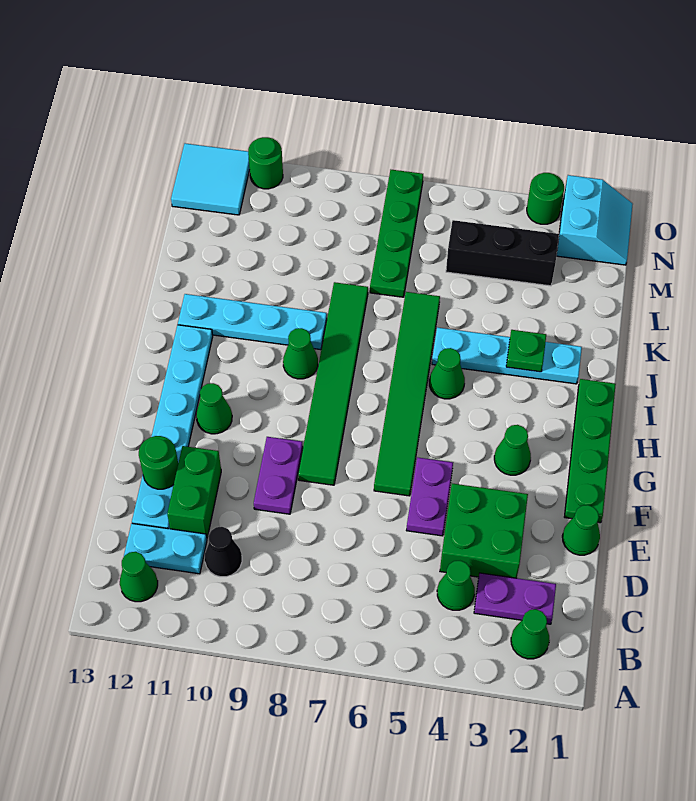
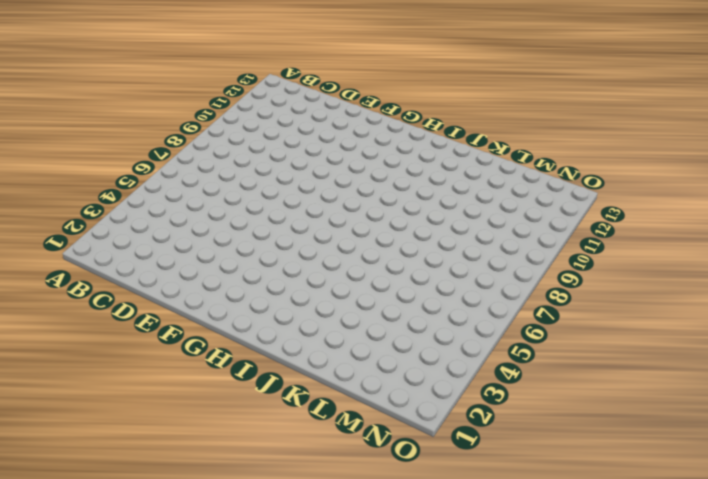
none -> green cone B2 level 1
none -> green cone B12 level 1
none -> purple plate C2:C3 level 1

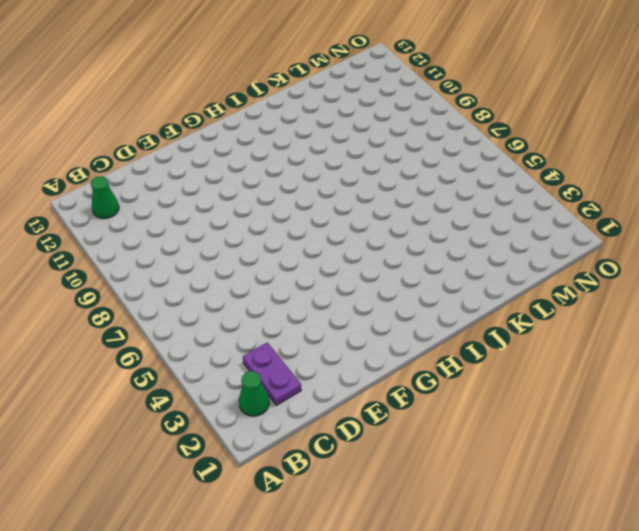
none -> green cone C4 level 1
none -> black cone C10 level 1
none -> cyan plate C11:C12 level 1

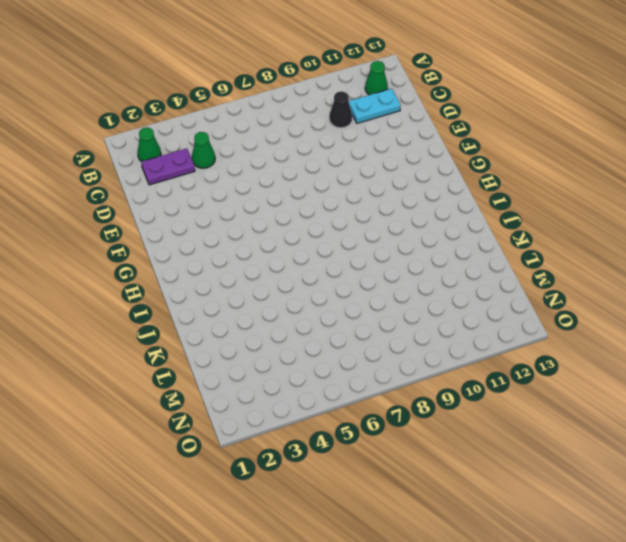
none -> green brick D3:E4 level 1
none -> green brick D11:E11 level 1
none -> cyan plate D12:I12 level 1

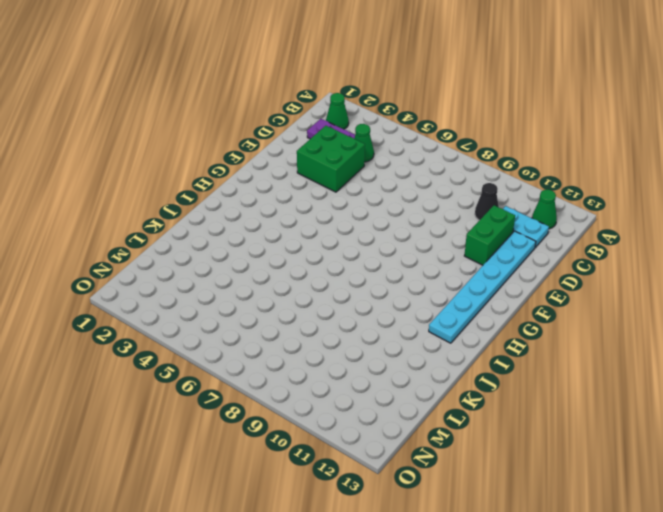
none -> green cone E1 level 1
none -> purple plate E5:F5 level 1
none -> purple plate E9:F9 level 1

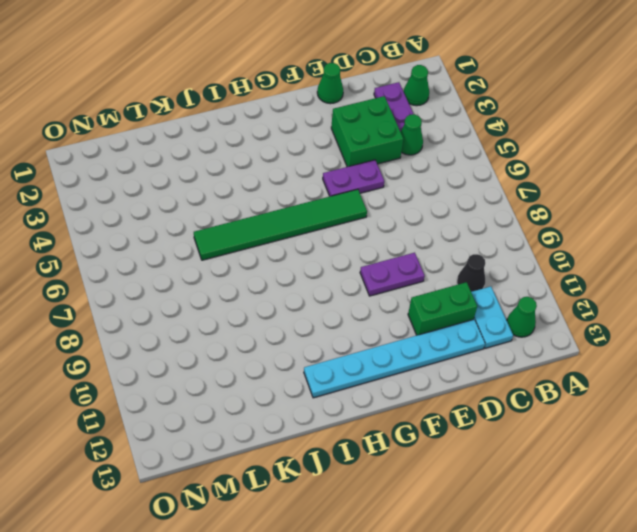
none -> green plate F1:I1 level 1
none -> green tile F8:K8 level 1
none -> green cone G3 level 1

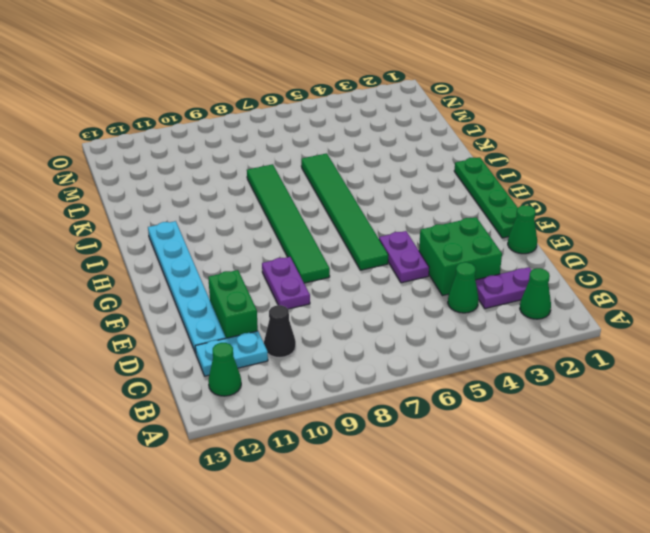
none -> green cone G3 level 1
none -> green cone G11 level 1
none -> green cone I5 level 1

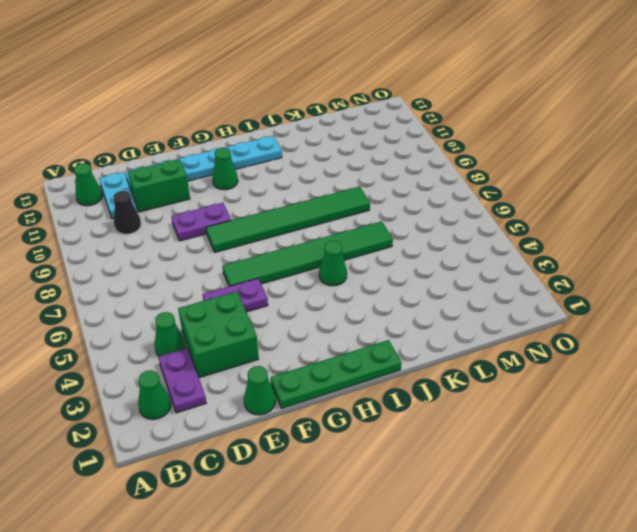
none -> green cone G3 level 1
none -> green cone I9 level 1
none -> cyan plate J2:J5 level 1

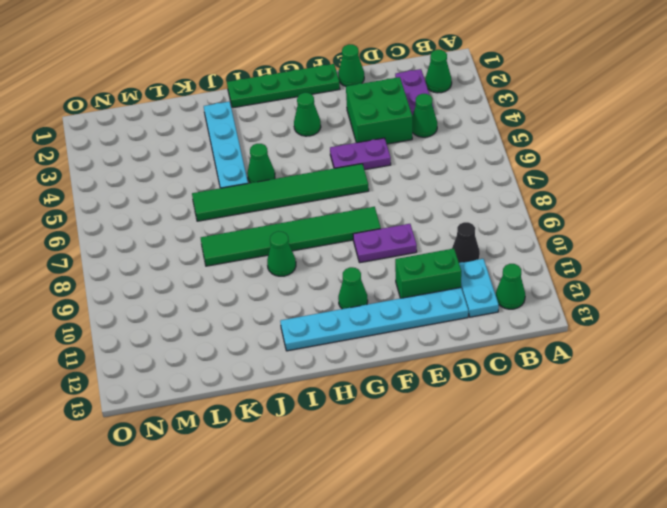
none -> cyan plate J9:J12 level 1
none -> green plate L7:O7 level 1
none -> black brick M3:M5 level 1

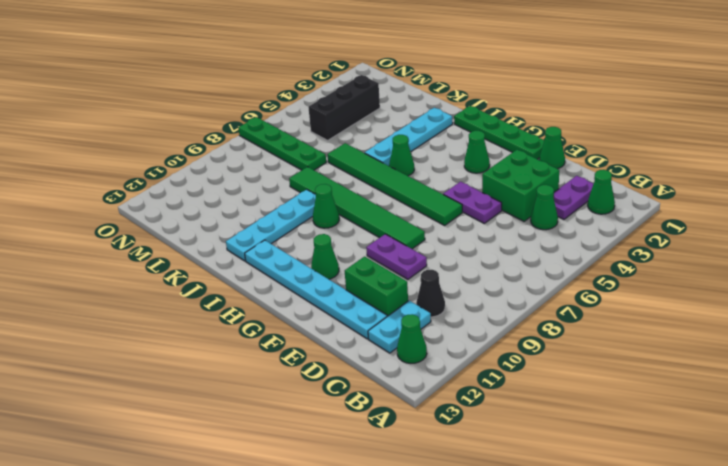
none -> cyan slope N1:O2 level 1 top 2
none -> cyan tile N12:O13 level 1
none -> green round brick O3 level 1

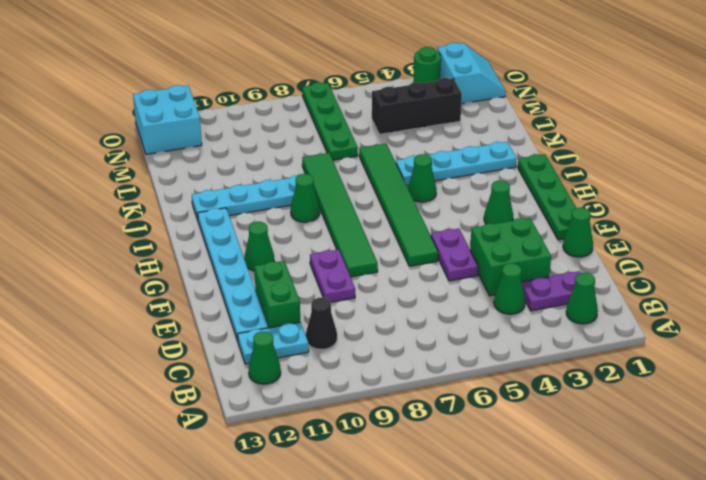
cyan brick N12:O13 level 1 -> cyan tile N12:O13 level 1
none -> green round brick O11 level 1
none -> green round brick E12 level 2
none -> green plate J3 level 2

